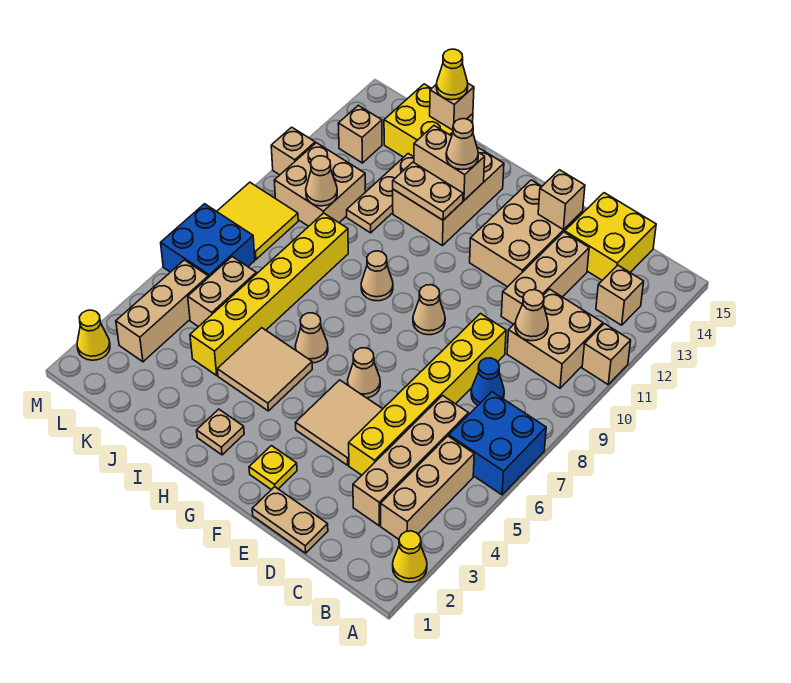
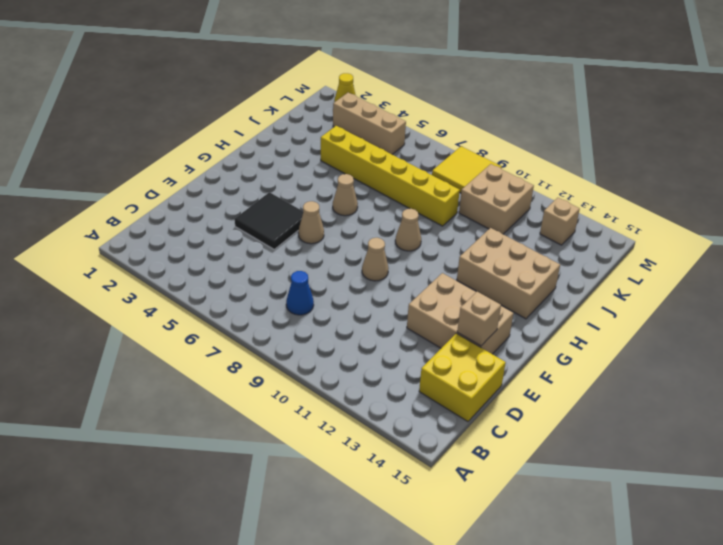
black tile E4:F5 level 1 -> tan tile E4:F5 level 1
none -> yellow cone A2 level 1
none -> blue brick A6:B7 level 1
none -> tan brick A11 level 1
none -> tan brick B3:B5 level 1

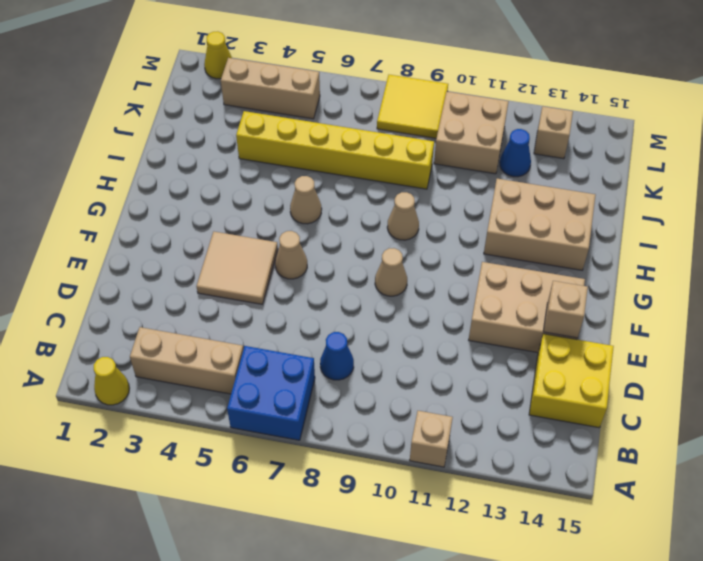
blue cone K12 level 1 -> none
none -> tan brick B10:C11 level 1
none -> tan brick B13 level 1
none -> tan brick C3:C6 level 1
none -> tan plate D1:E1 level 1

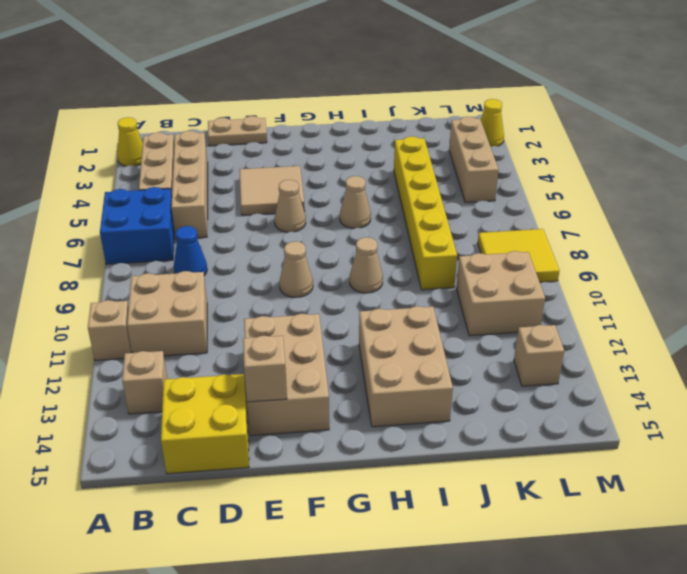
none -> yellow brick D4:D9 level 1
none -> tan brick D11:D13 level 1
none -> yellow plate F2 level 1
none -> tan plate H2 level 1

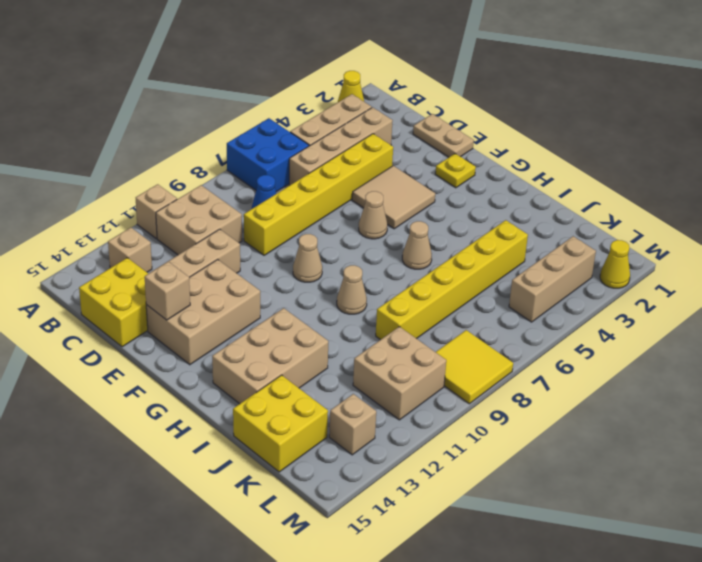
none -> tan plate H2 level 1
none -> tan tile H4:I5 level 1
none -> tan plate J11:J13 level 1
none -> tan brick K5:K6 level 1

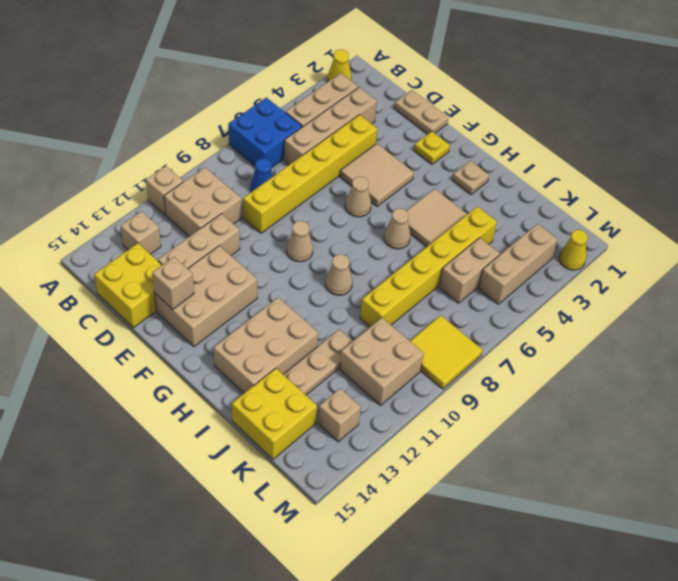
none -> blue brick L6:M7 level 1
none -> tan brick M11 level 1
none -> tan cone C10 level 2
none -> tan plate H12:I12 level 2

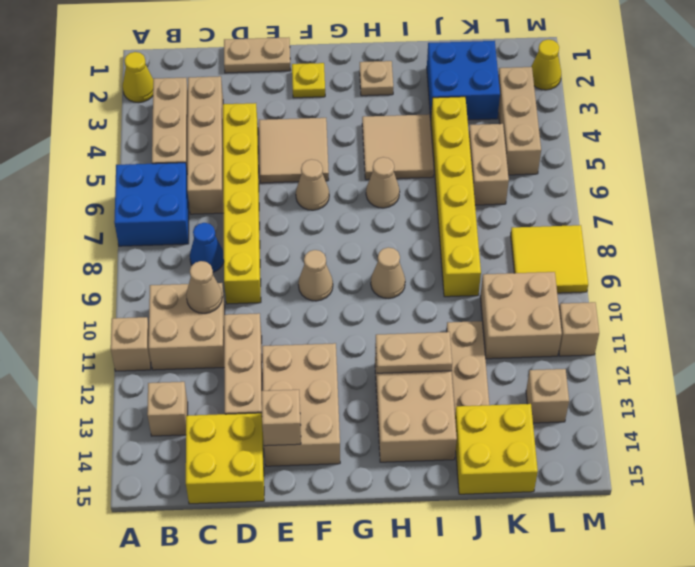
blue brick J2:K3 level 1 -> blue brick L6:M7 level 1
none -> tan brick H13:I13 level 2
none -> tan brick J15 level 2
none -> tan cone K10 level 2
none -> tan cone H13 level 3

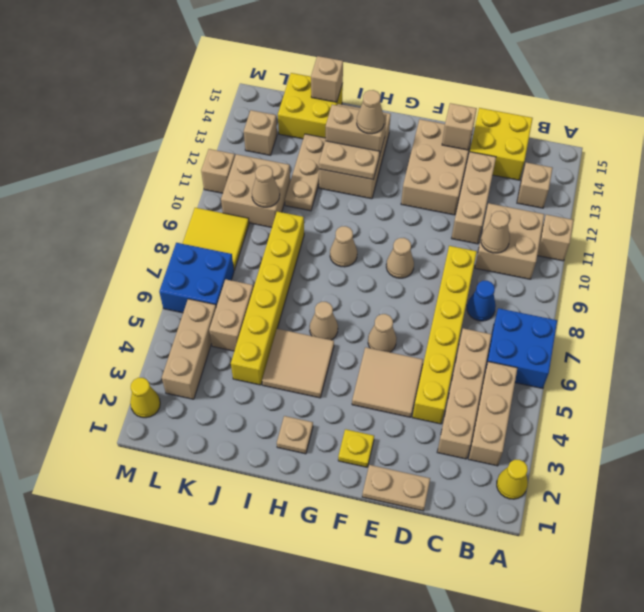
none -> yellow cone J15 level 3

